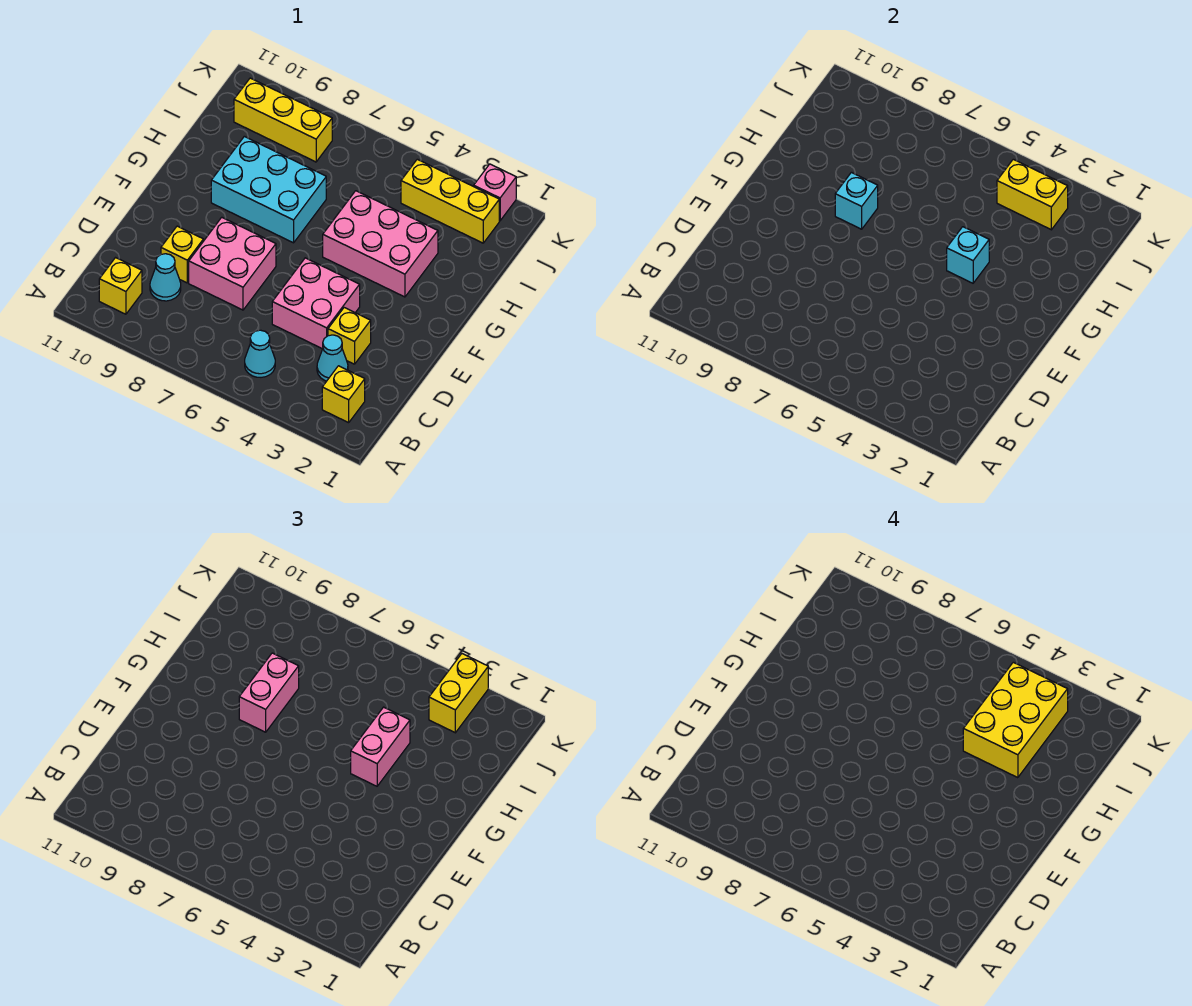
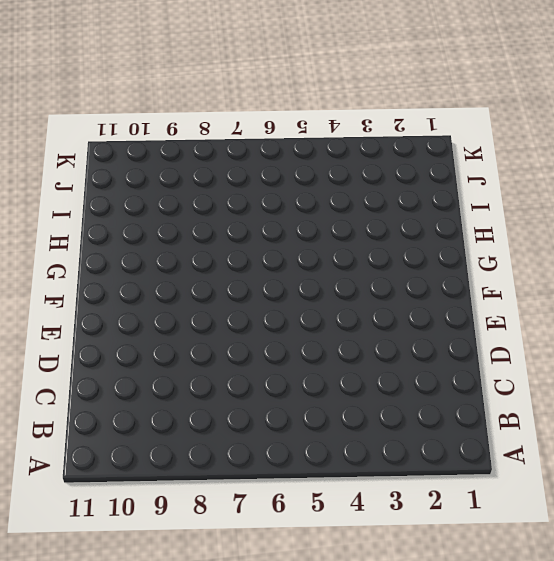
none -> yellow brick B2 level 1
none -> cyan cone B5 level 1
none -> yellow brick B10 level 1

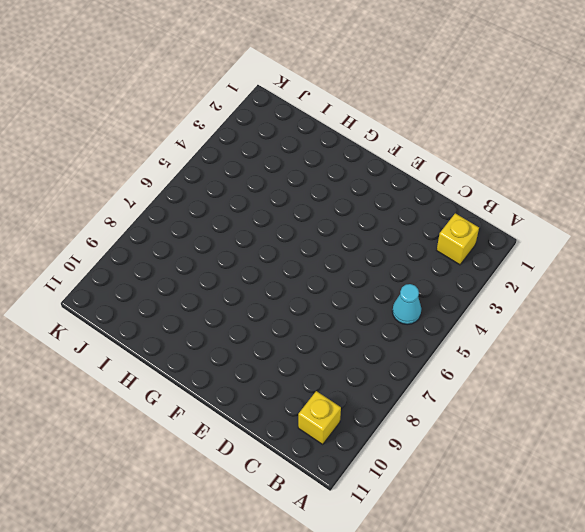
none -> cyan cone C3 level 1
none -> cyan cone C9 level 1
none -> yellow brick D3 level 1

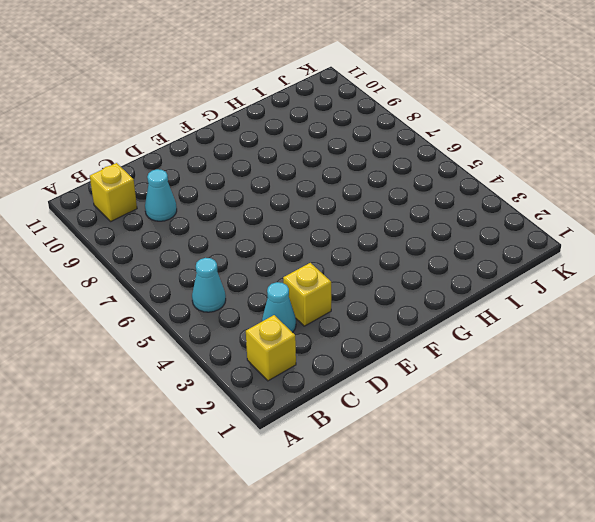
none -> pink brick D4:E5 level 1
none -> pink brick D7:E8 level 1
none -> yellow brick D9 level 1

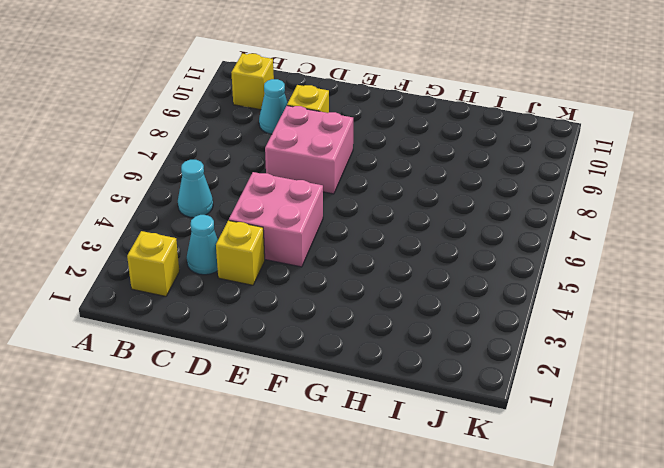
none -> pink brick G3:H5 level 1
none -> cyan brick G7:H9 level 1
none -> yellow brick J2:J4 level 1

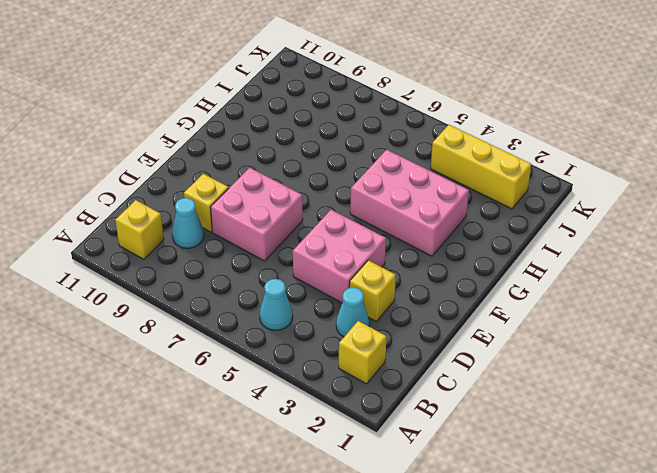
none -> cyan brick G7:H9 level 1
none -> yellow brick J8:J10 level 1
none -> pink brick K2 level 1

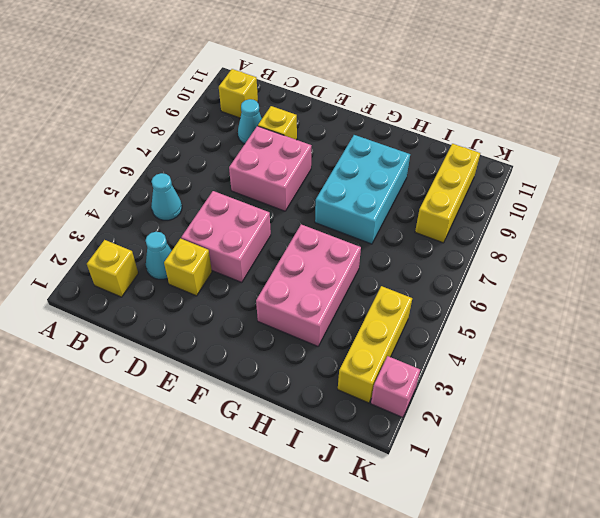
none -> cyan brick G4 level 2
none -> cyan brick G8 level 2
none -> yellow brick J3:J4 level 2

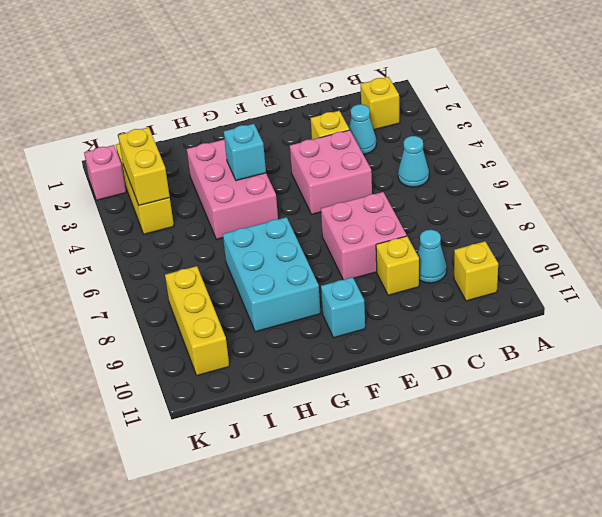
cyan brick F10 level 1 -> cyan brick G8 level 2
none -> pink brick G4:H4 level 3
none -> pink brick G8:H8 level 3
none -> yellow brick J3:K3 level 3

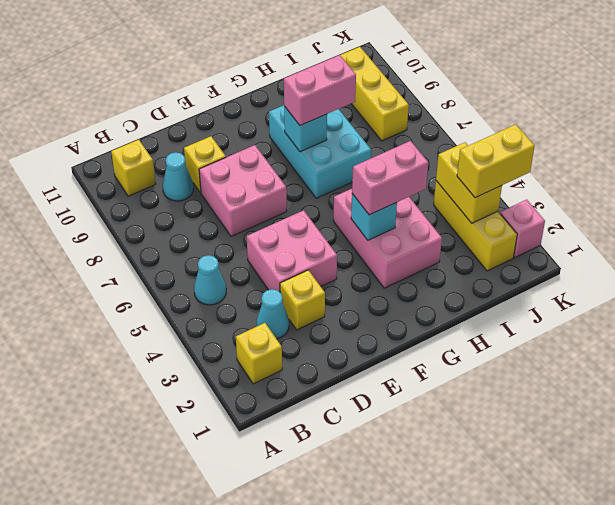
none -> yellow brick H3:J4 level 4

